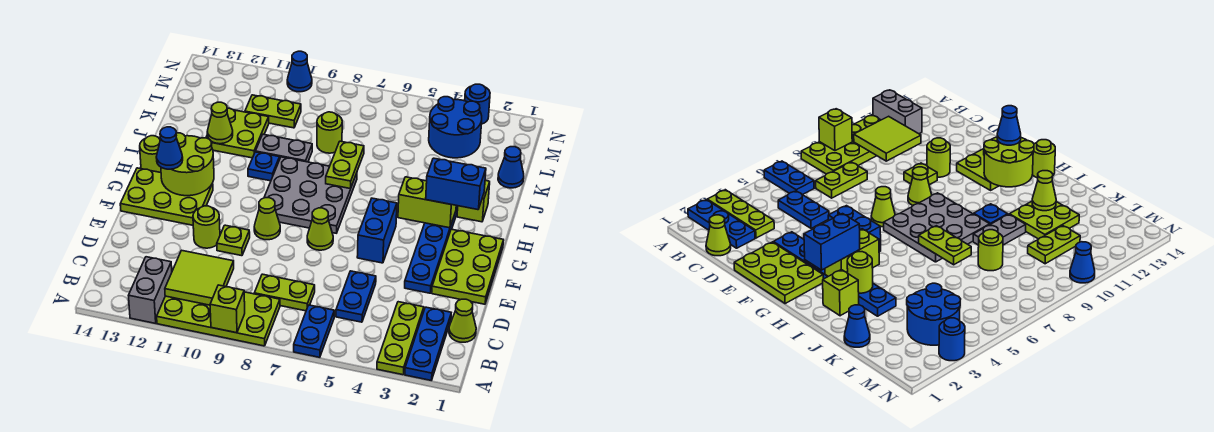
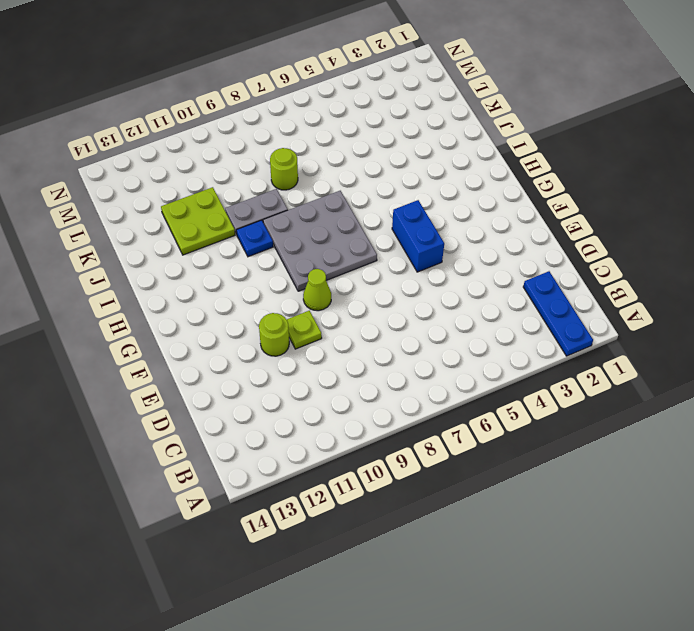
none -> lime plate A3:C3 level 1
none -> blue plate A6:B6 level 1
none -> lime plate A8:B11 level 1
none -> grey brick A12:B12 level 1

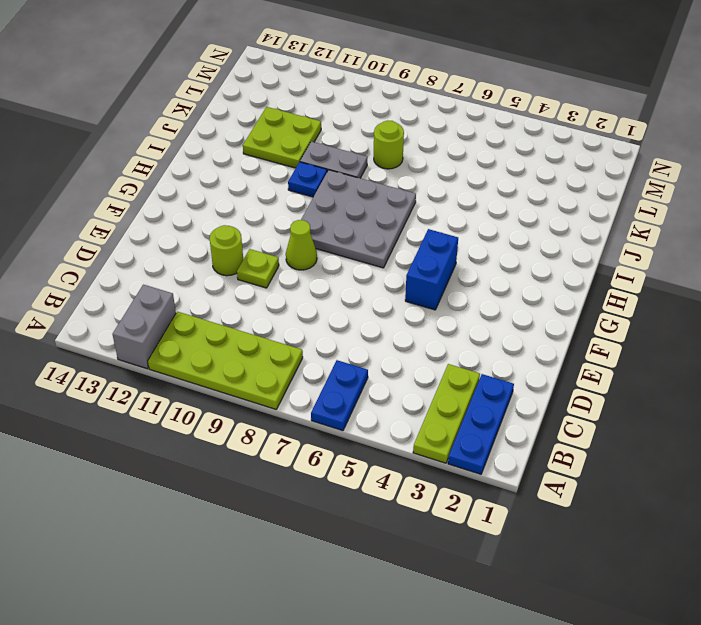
none -> lime cone C1 level 1
none -> blue plate C5:D5 level 1
none -> lime plate C7:C8 level 1
none -> lime plate E1:G2 level 1

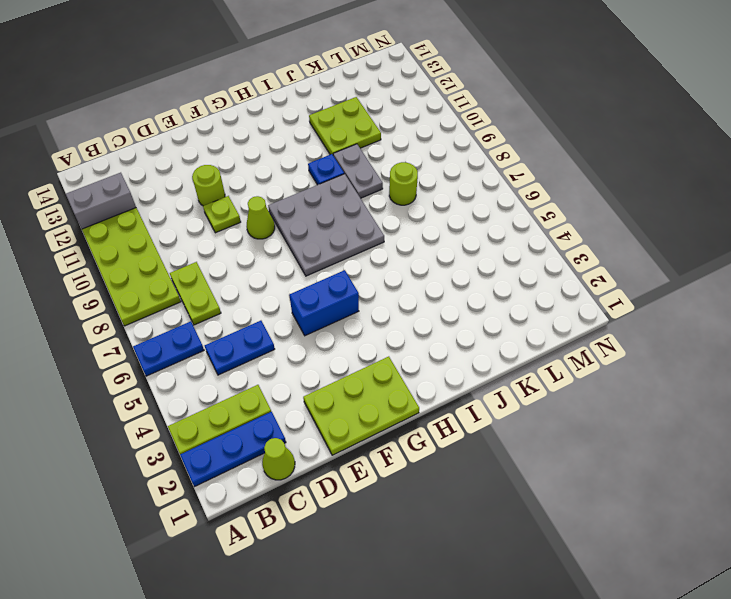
none -> blue plate E3:J3 level 1
none -> lime cone F7 level 1
none -> lime plate F12:G14 level 1
none -> lime round brick H14 level 1

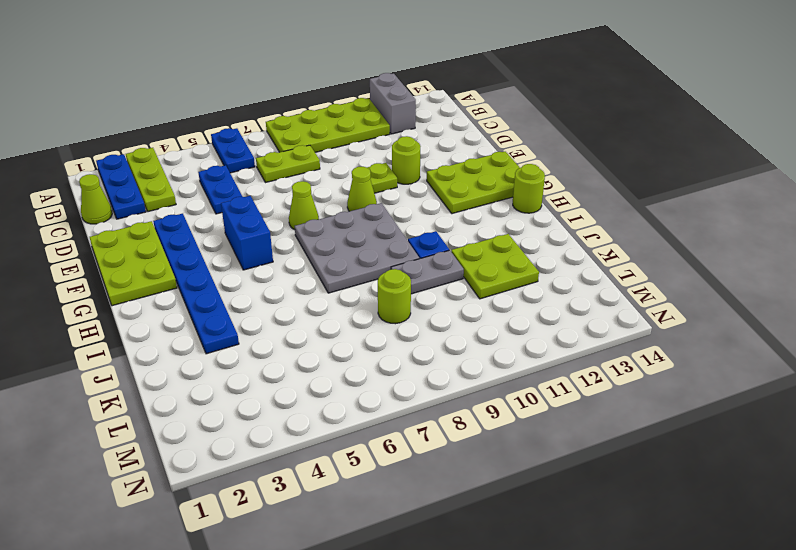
none -> lime brick I2 level 1
none -> blue cone K1 level 1
none -> blue round brick L3:M4 level 1
none -> lime plate L10:L11 level 1

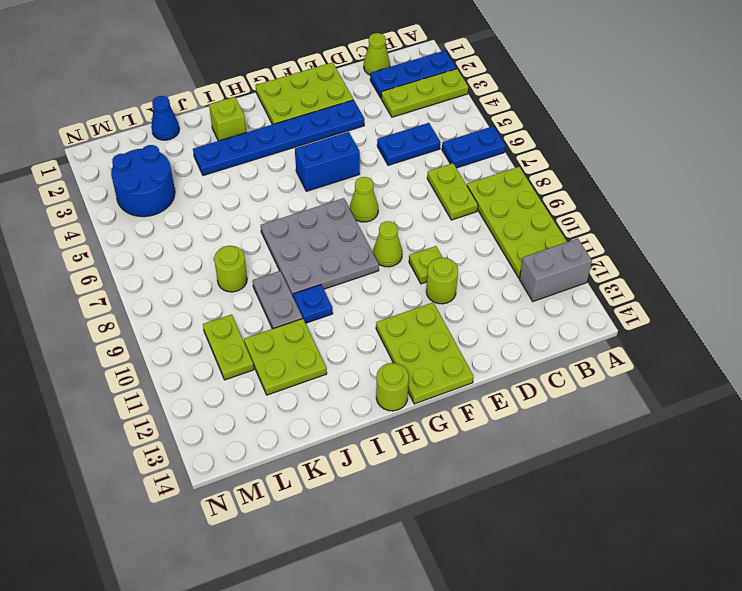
none -> blue round brick N3 level 1
none -> blue cone N10 level 1
none -> lime brick A9 level 2
none -> lime tile B10:C11 level 2

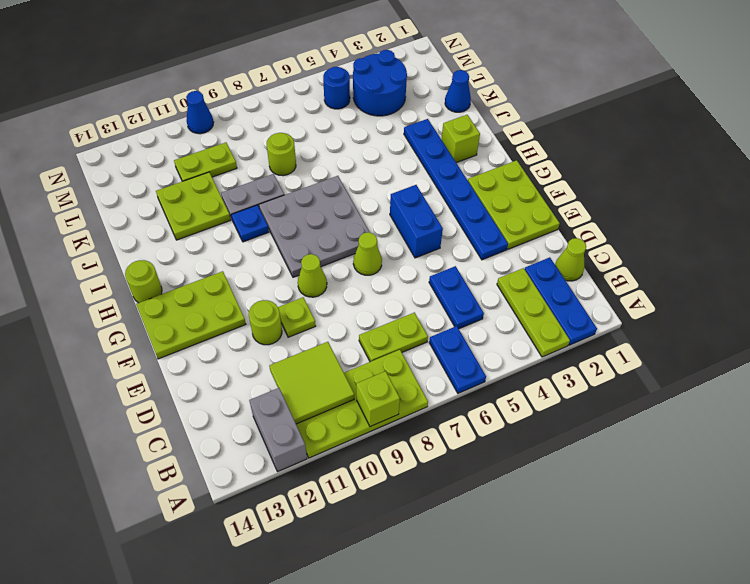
blue round brick M5 level 1 -> blue round brick N3 level 1
none -> lime round brick G12:H13 level 2
none -> lime brick H3:H4 level 2
none -> lime round brick I3 level 2
none -> lime plate I7:J7 level 2

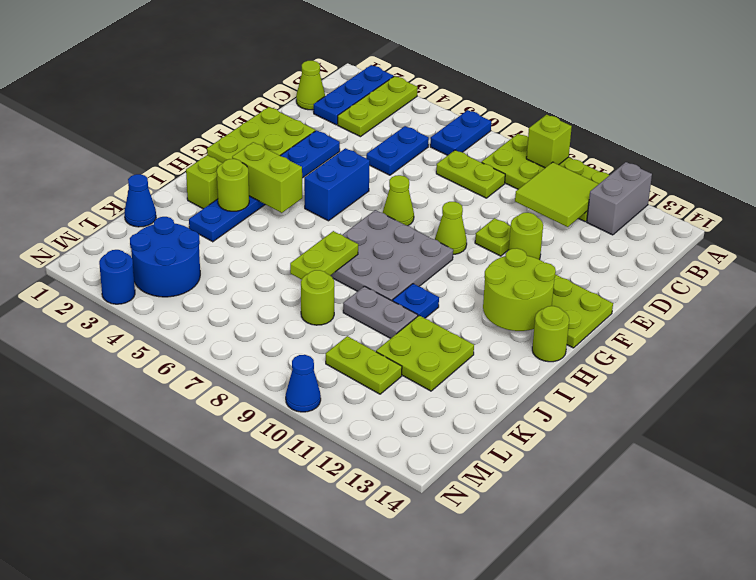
none -> lime cone J12 level 2
none -> blue cone G13 level 3
none -> blue brick H2:H3 level 3

